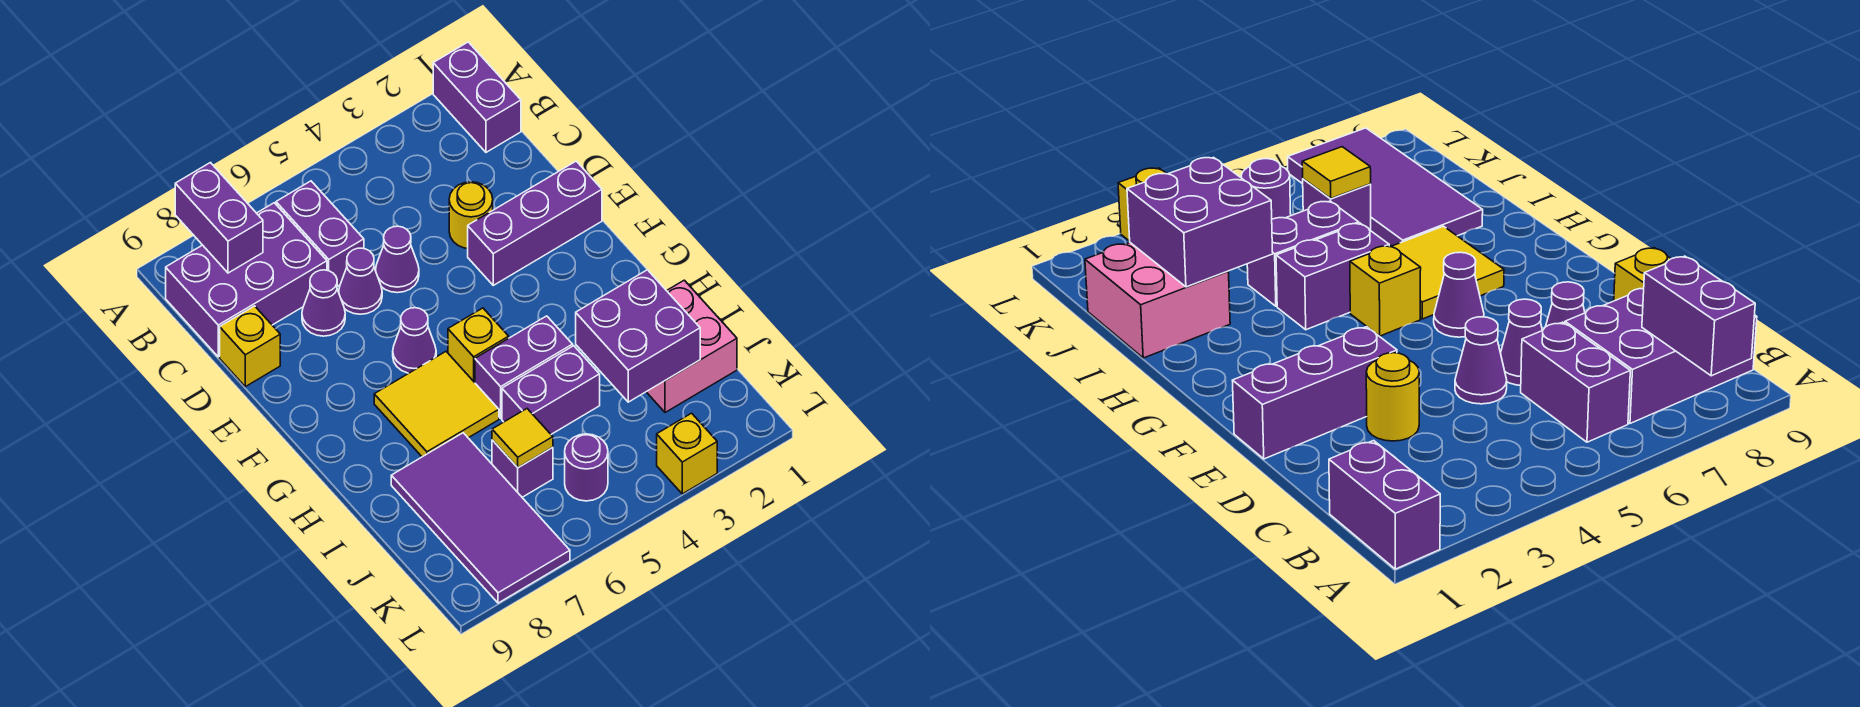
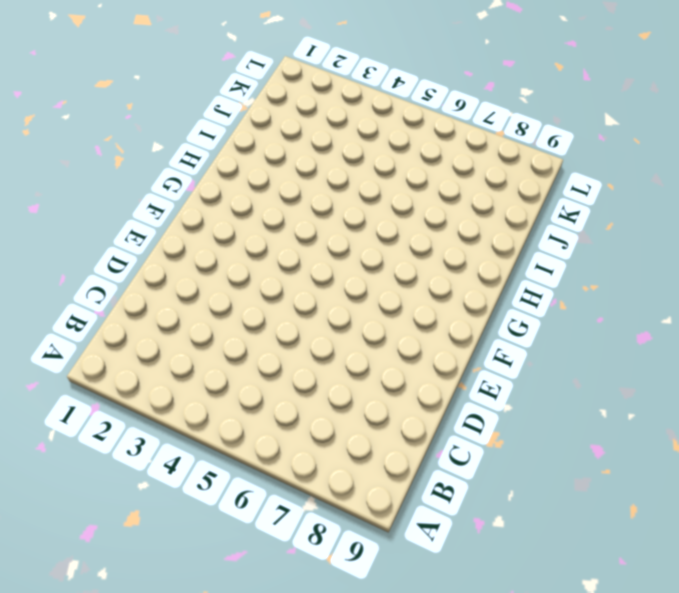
none -> purple brick A1:B1 level 1
none -> purple brick B6:C6 level 1
none -> purple brick B7:C9 level 1

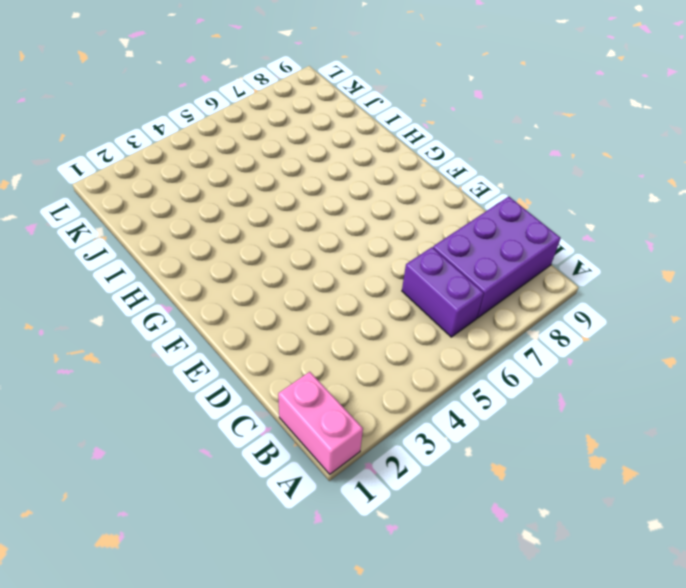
pink brick A1:B1 level 1 -> purple brick A1:B1 level 1
none -> yellow round brick D3 level 1
none -> purple cone D5 level 1
none -> purple cone D6 level 1

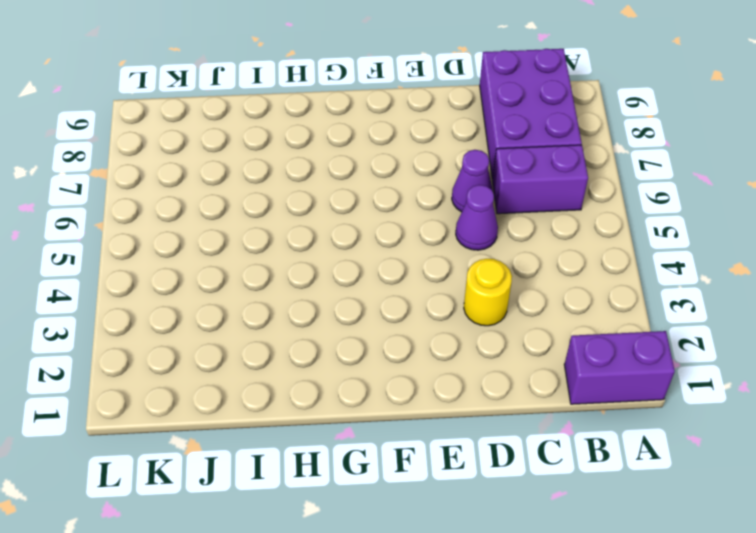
none -> purple cone D7 level 1
none -> yellow brick D9 level 1
none -> purple brick E1:E3 level 1

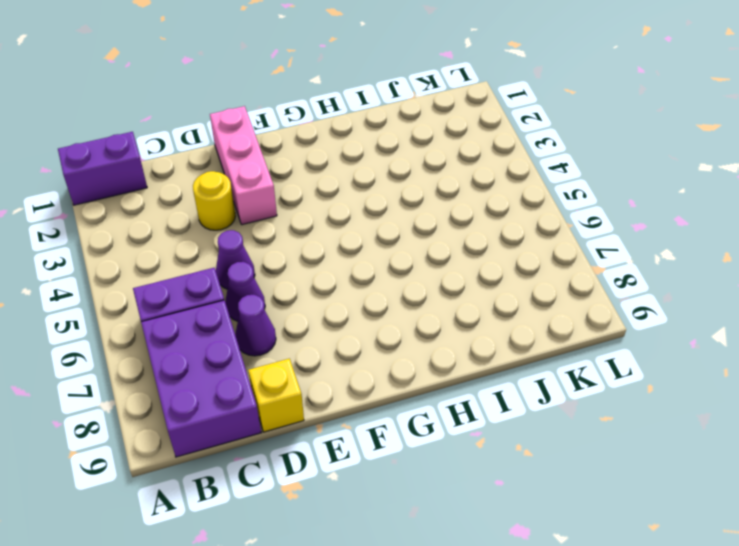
pink brick E1:E3 level 1 -> purple brick E1:E3 level 1
none -> purple cone F6 level 1
none -> yellow brick G5 level 1
none -> yellow tile G6:H7 level 1

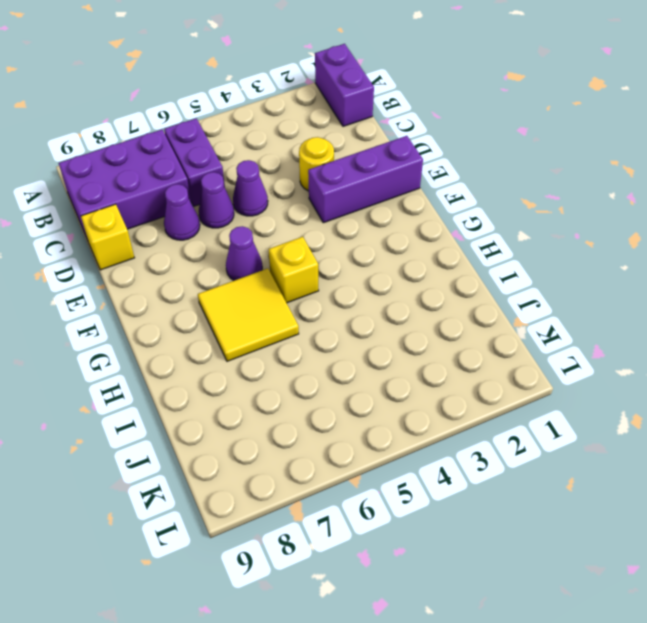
none -> purple brick H4:H5 level 1
none -> pink brick I1:J2 level 1
none -> purple brick I4:I5 level 1

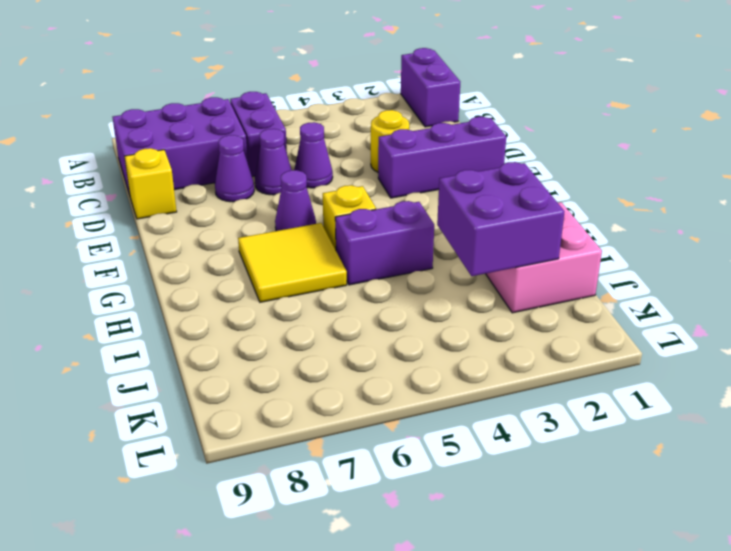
none -> purple brick I4:I5 level 1
none -> purple tile I7:L8 level 1
none -> purple brick J6 level 1

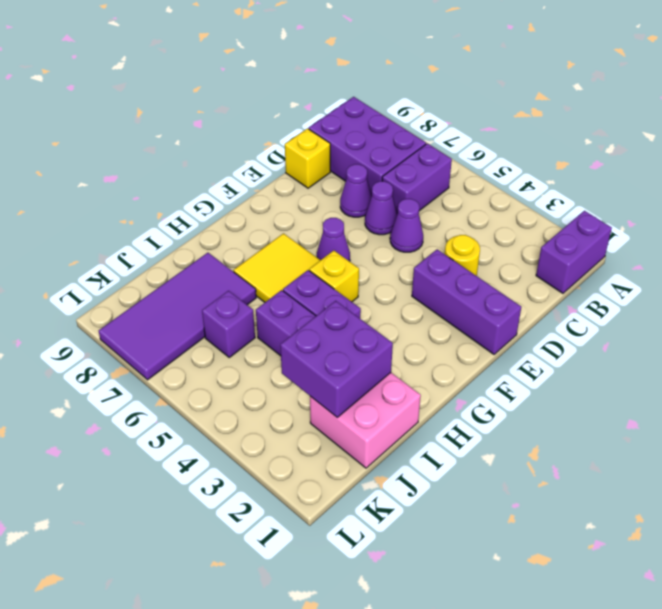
none -> purple round brick K5 level 1
none -> yellow brick L3 level 1
none -> purple brick A8:B8 level 2

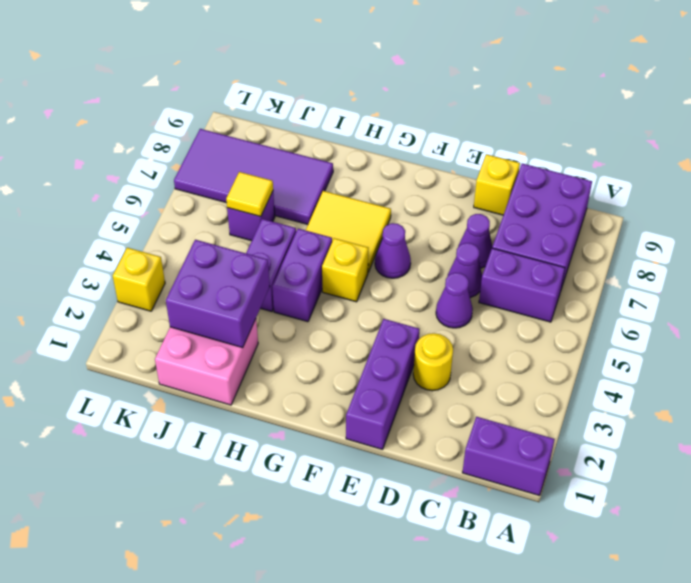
none -> purple round brick K5 level 1
none -> purple brick A8:B8 level 2

